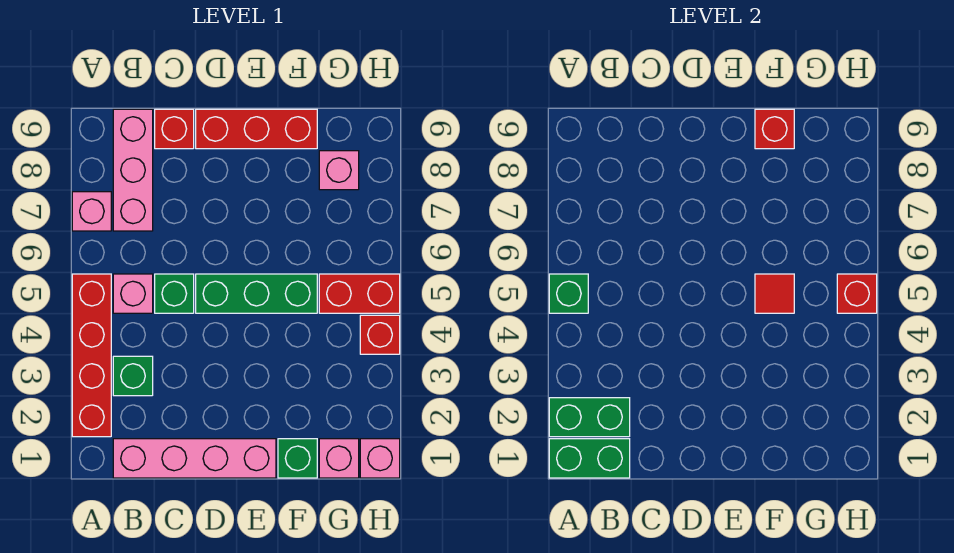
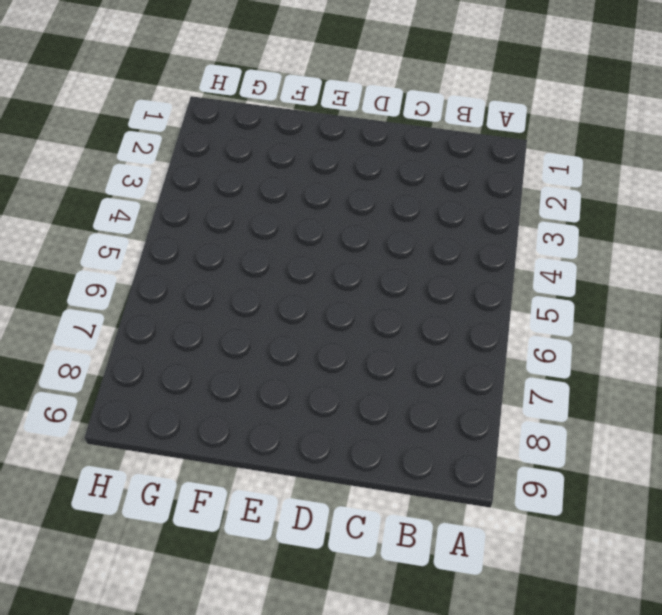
none -> red brick A2:A5 level 1
none -> pink brick A7 level 1
none -> pink brick B1:E1 level 1

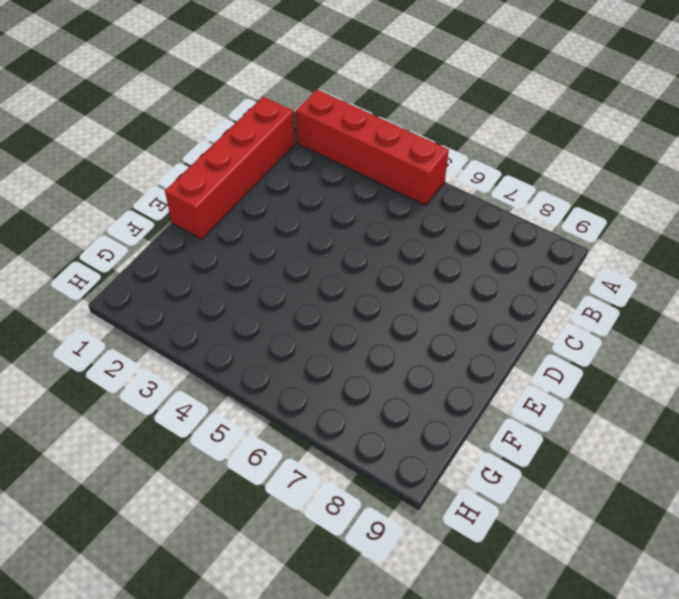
red brick B1:E1 level 1 -> pink brick B1:E1 level 1
none -> pink brick A7 level 1
none -> green brick B3 level 1
none -> pink brick B5 level 1

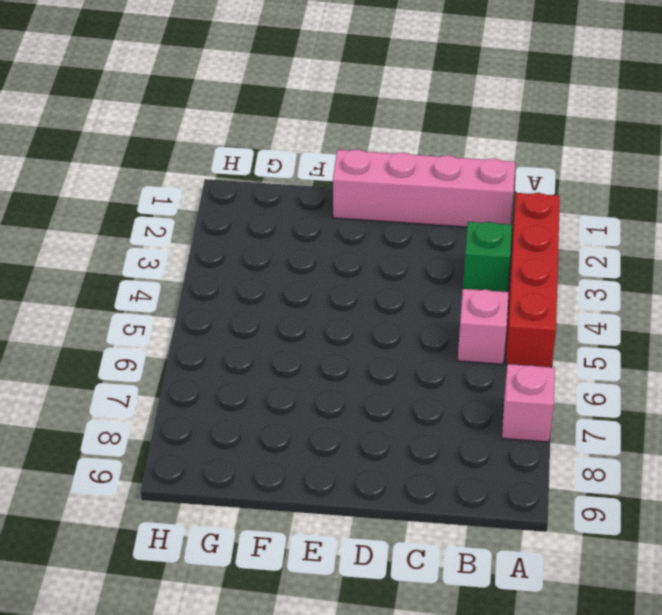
none -> pink brick B7:B9 level 1
none -> green brick C5 level 1
none -> red brick C9 level 1

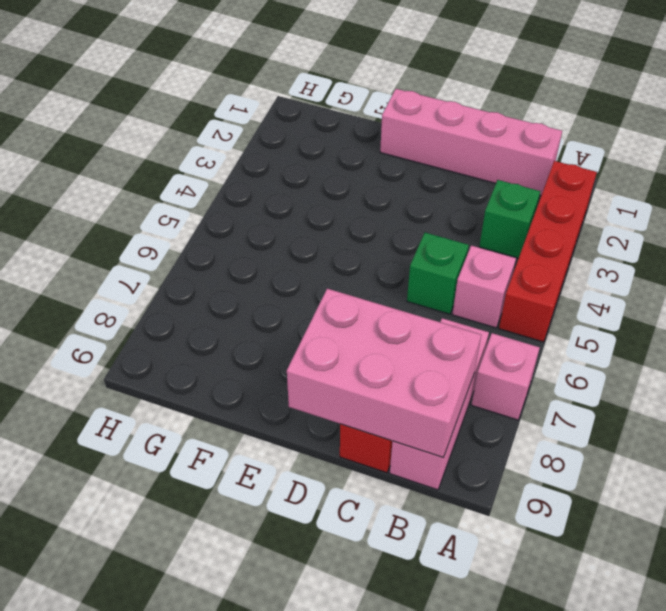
pink brick B8:D9 level 2 -> none
none -> green brick D5:F5 level 1
none -> red brick D9:F9 level 1
none -> green brick F1 level 1

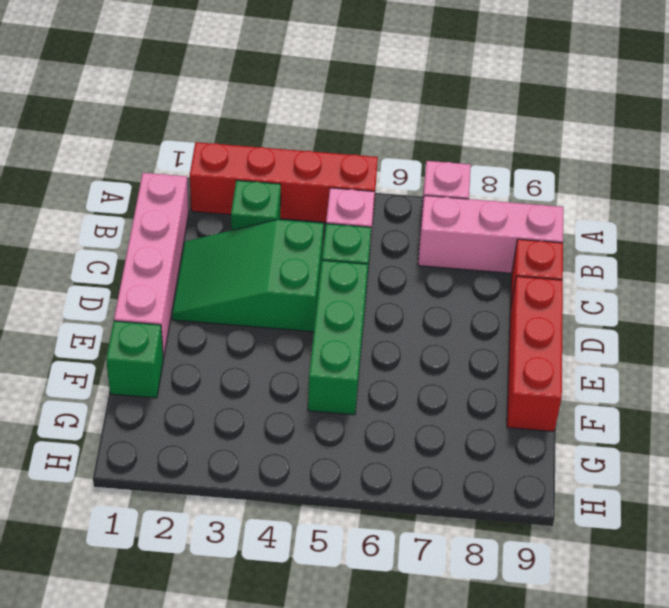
green slope C2:D4 level 1 top 4 -> none
none -> pink brick G1 level 1
none -> red brick G5:H5 level 1
none -> pink brick G8 level 1

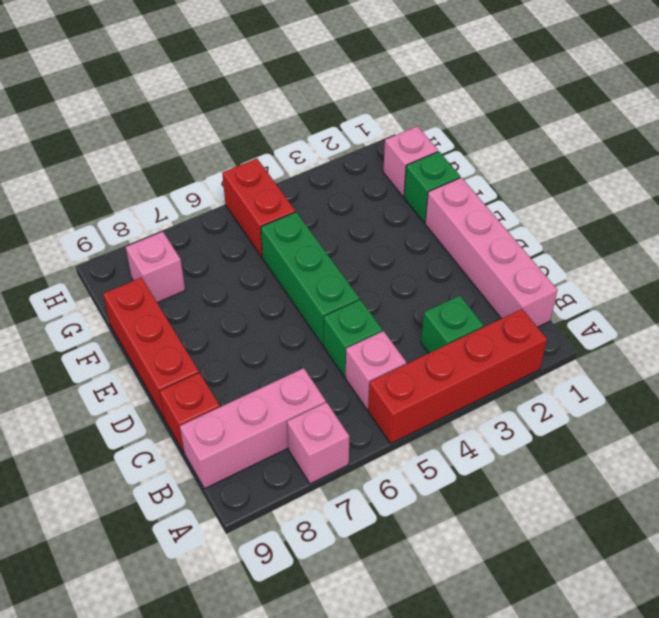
none -> pink brick H1 level 1
none -> red brick H4 level 1
none -> green brick A1:B1 level 2

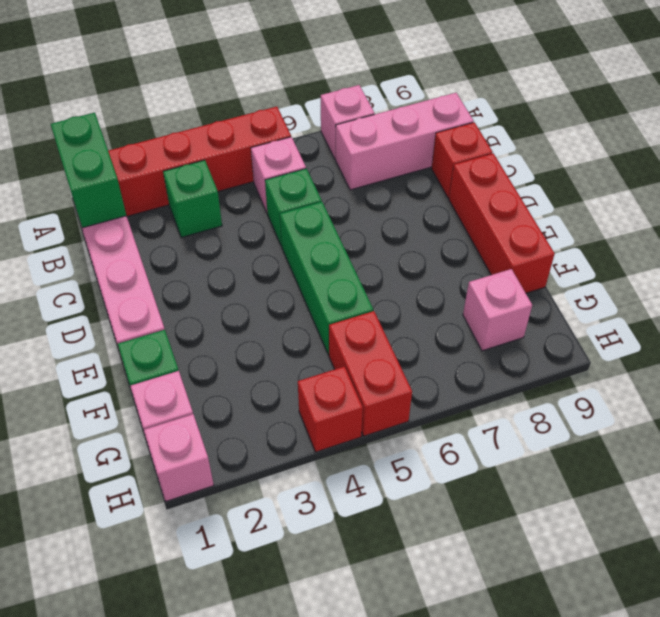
none -> green brick A2:B2 level 2
none -> green brick A5 level 2
none -> red tile F5 level 2

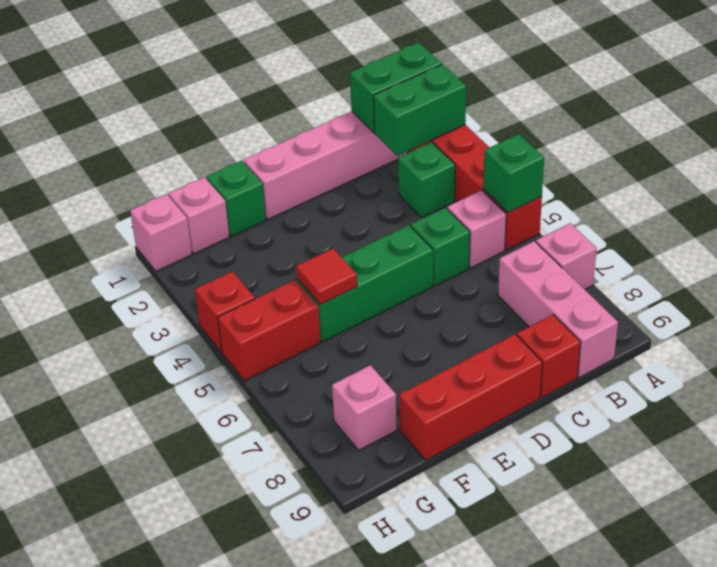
none -> red brick F9 level 2
none -> red brick H5 level 2

